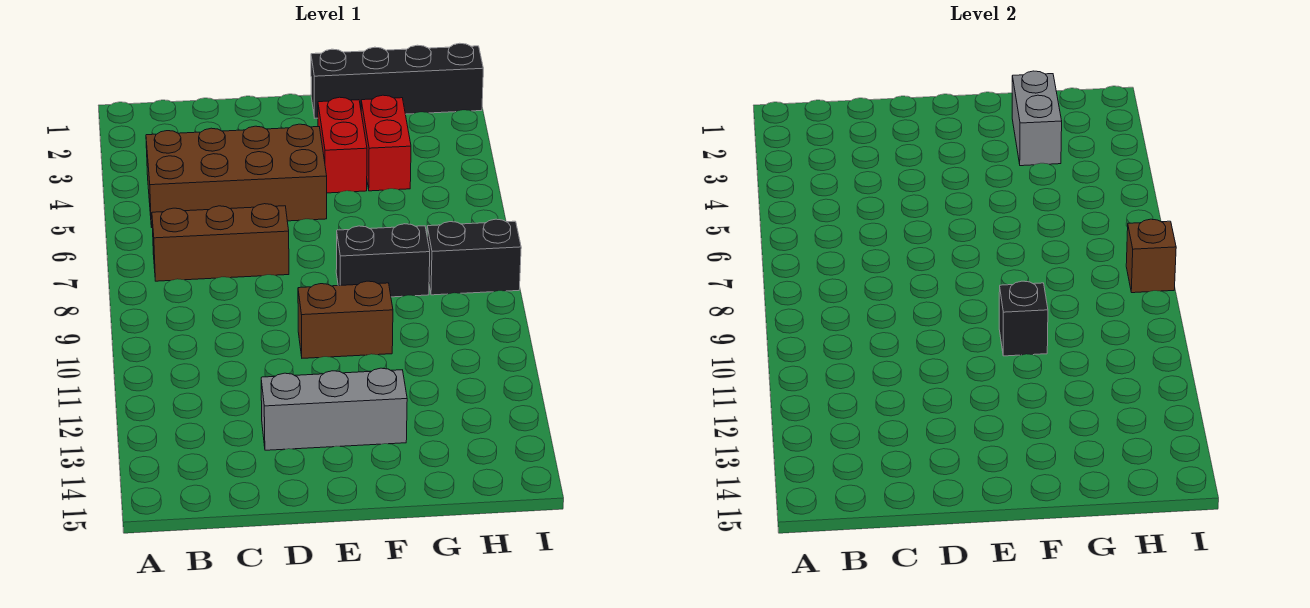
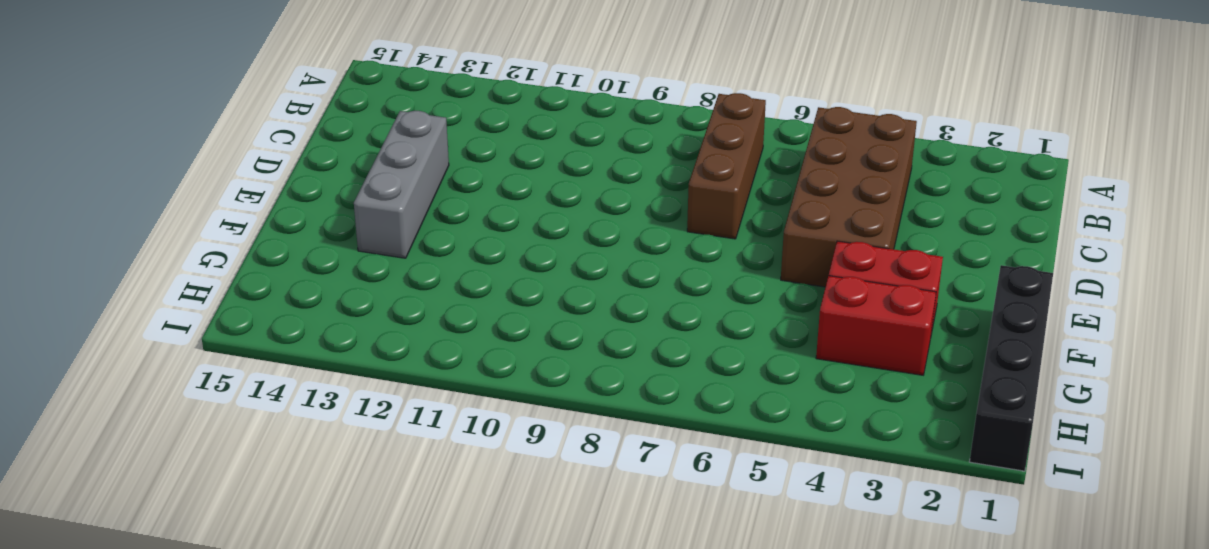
none -> brown brick E10:F10 level 1
none -> black brick F8:G8 level 1
none -> black brick H8:I8 level 1

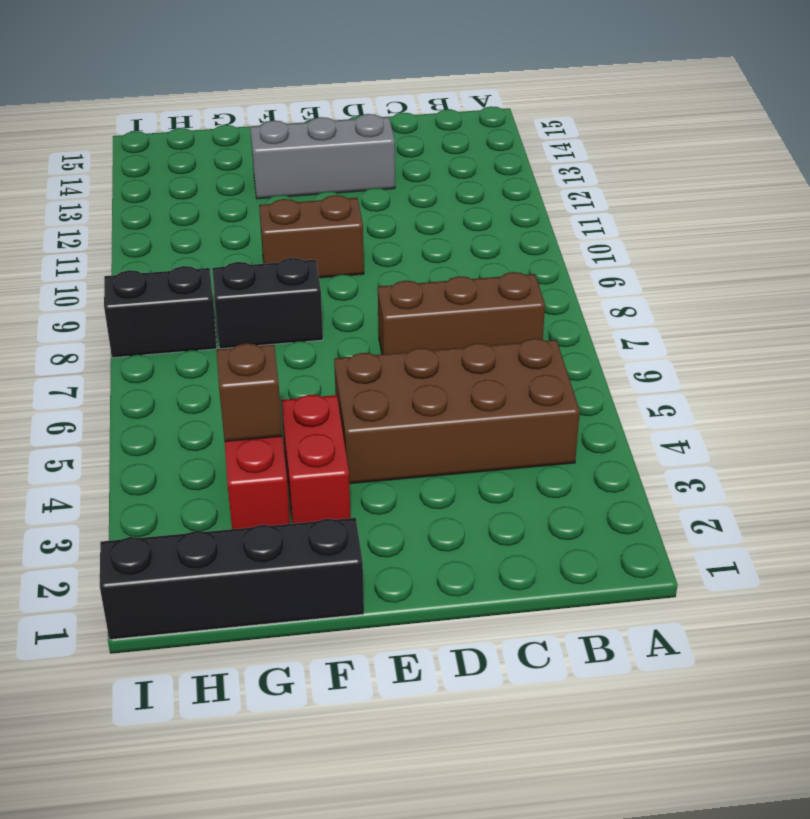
brown brick G4 level 2 -> brown brick I8 level 2
none -> black brick F10 level 2
none -> grey brick G2:G3 level 2

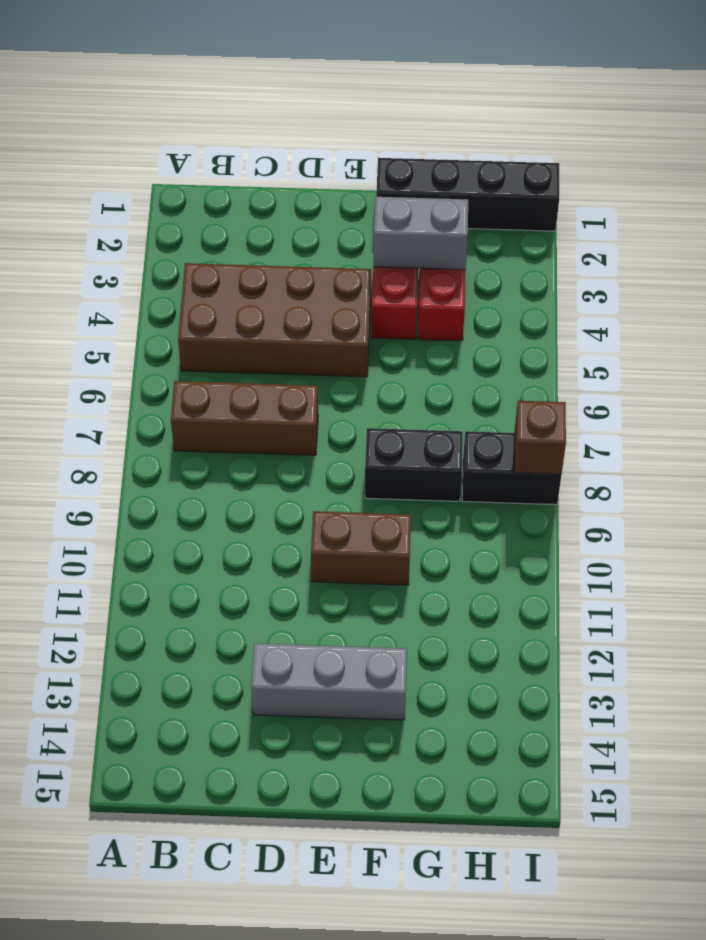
grey brick F3:G3 level 2 -> grey brick G2:G3 level 2
none -> black brick F10 level 2

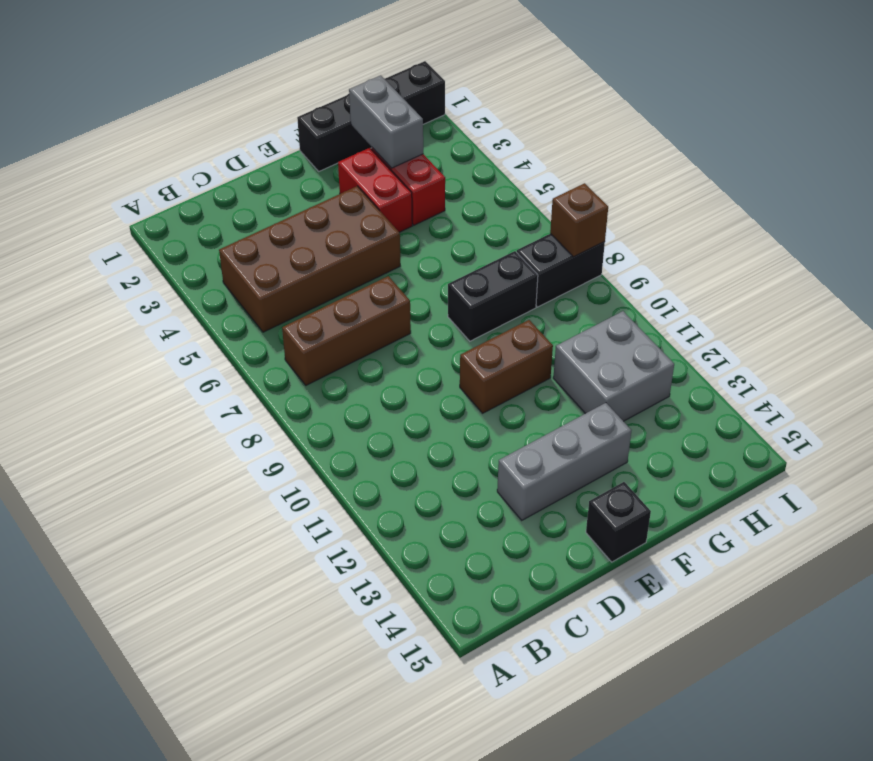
black brick E15 level 1 -> black brick F10 level 2
grey brick G11:H12 level 1 -> none

